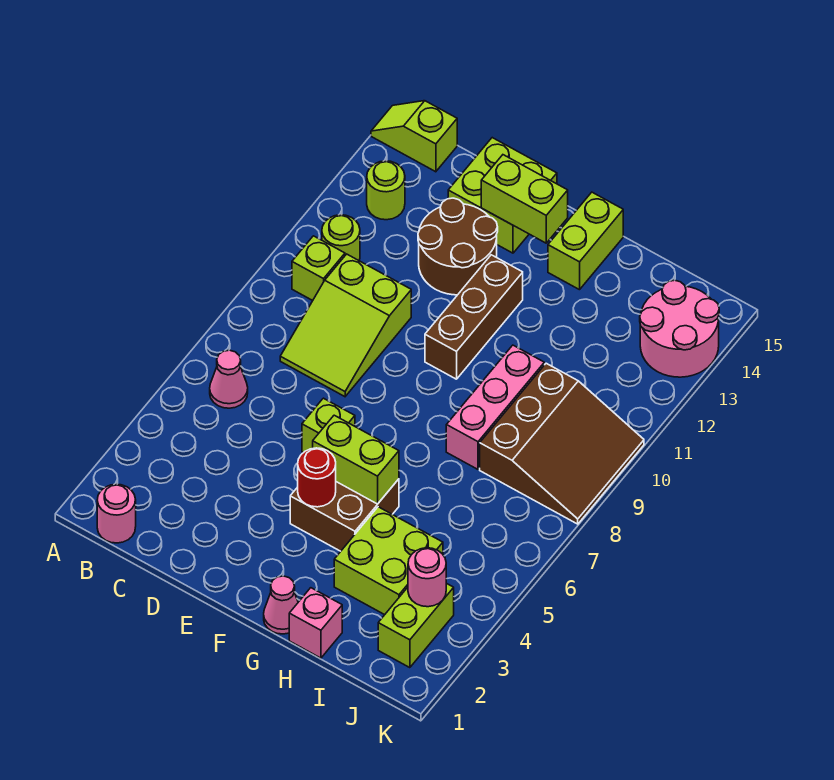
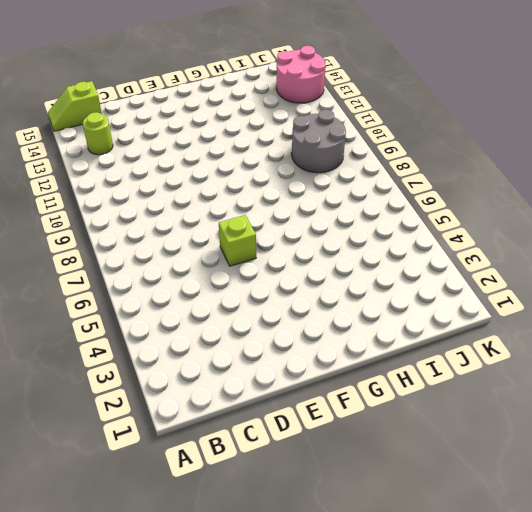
grey round brick I9:J10 level 1 -> brown slope I8:K10 level 1 top I
none -> pink round brick B1 level 1
none -> pink cone B6 level 1
none -> lime brick B10 level 1

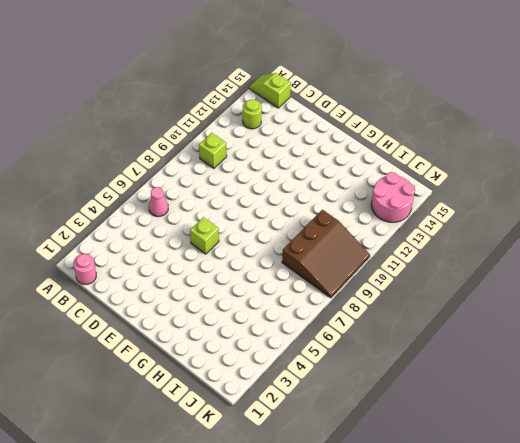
none -> lime round brick B11 level 1
none -> lime slope C8:D10 level 1 top 10
none -> brown round brick D12:E13 level 1

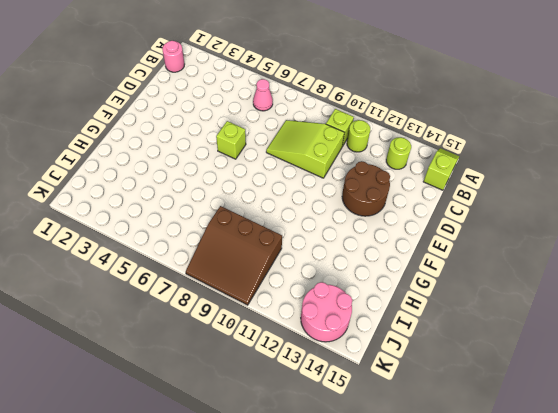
none -> lime brick D14:E15 level 1
none -> brown brick F4:G5 level 1
none -> brown brick F10:F12 level 1

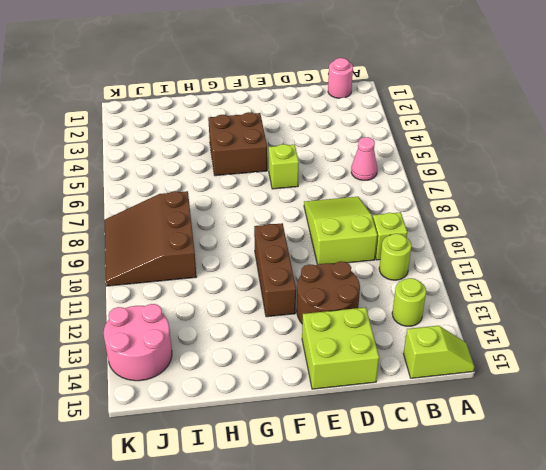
none -> pink cone G1 level 1
none -> lime brick G14:G15 level 1
none -> pink brick H1 level 1

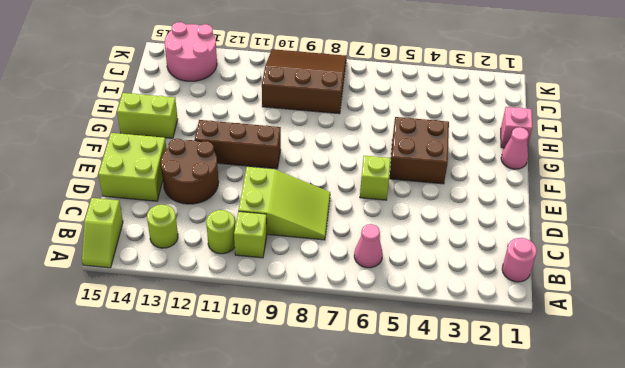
none -> lime brick H3:I4 level 1
none -> pink brick H8:H10 level 1
none -> lime brick J2:J3 level 1

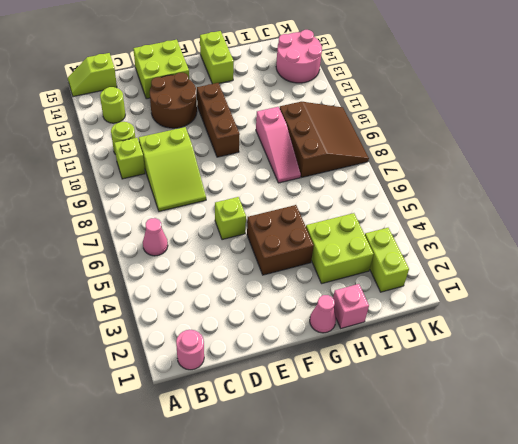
pink slope H8:H10 level 1 top 10 -> pink brick H8:H10 level 1
none -> lime brick E14:F14 level 2
none -> red round brick F4 level 2
none -> lime brick F5:G5 level 2

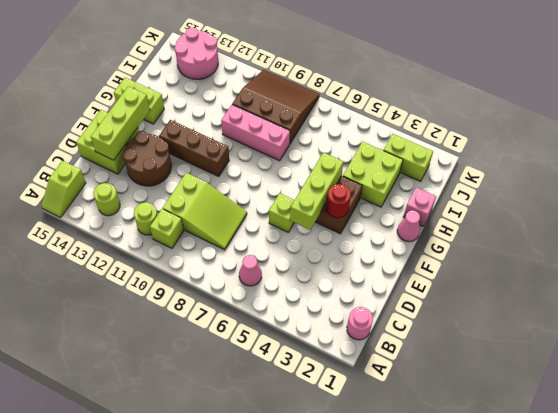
lime brick D14:F14 level 2 -> lime brick E14:F14 level 2
lime brick E5:G5 level 2 -> lime brick F5:G5 level 2
none -> pink round brick J3 level 2

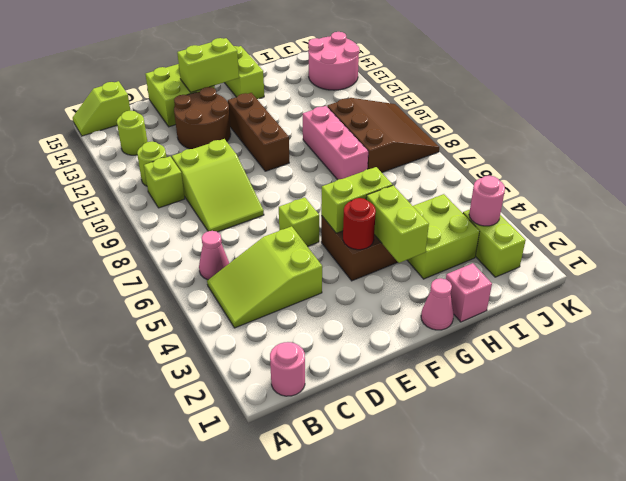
lime slope B4:D5 level 1 top D -> none
lime brick G3:G4 level 2 -> none

